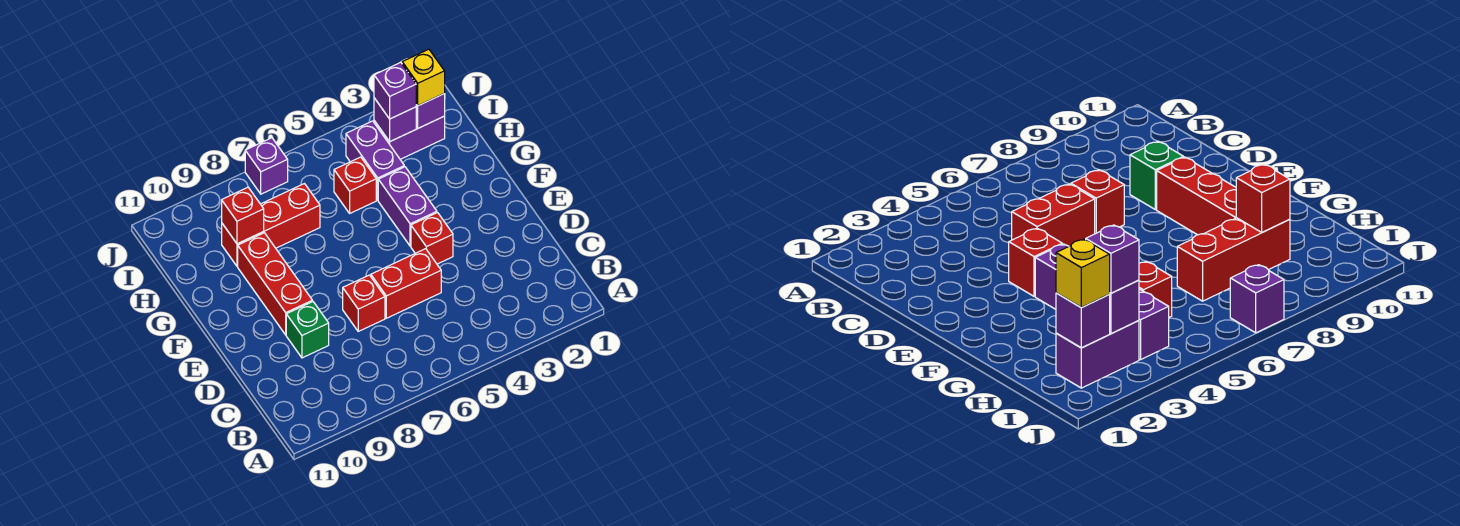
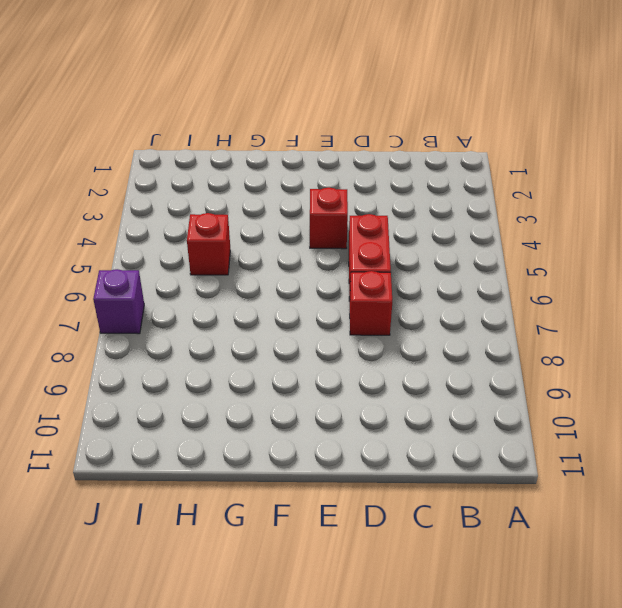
none -> green brick D9 level 1
none -> red brick E9:G9 level 1
none -> purple brick F4:G4 level 1

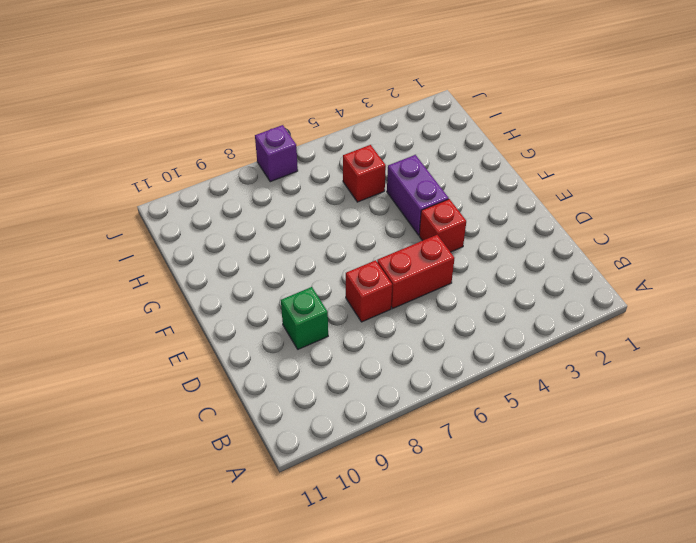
none -> red brick E9:G9 level 1
none -> purple brick H4:I4 level 1
none -> red brick H7:H9 level 1

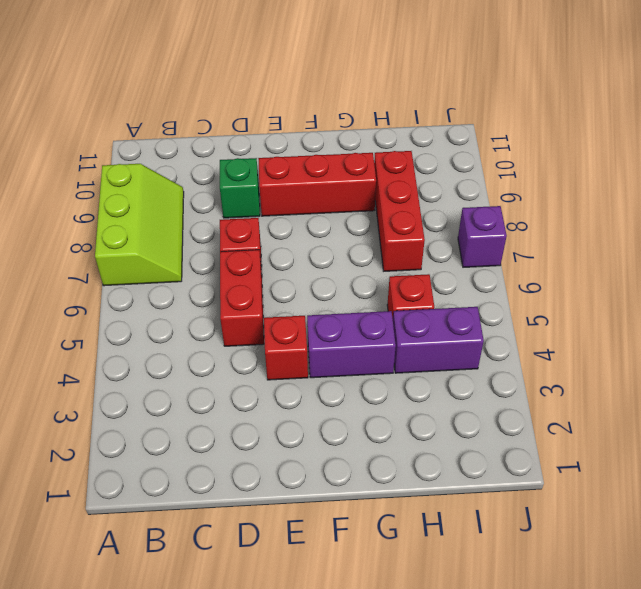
lime slope A7:B9 level 1 top A -> none
none -> purple brick I2:I3 level 1
none -> red brick H9 level 2
none -> purple brick I2 level 2

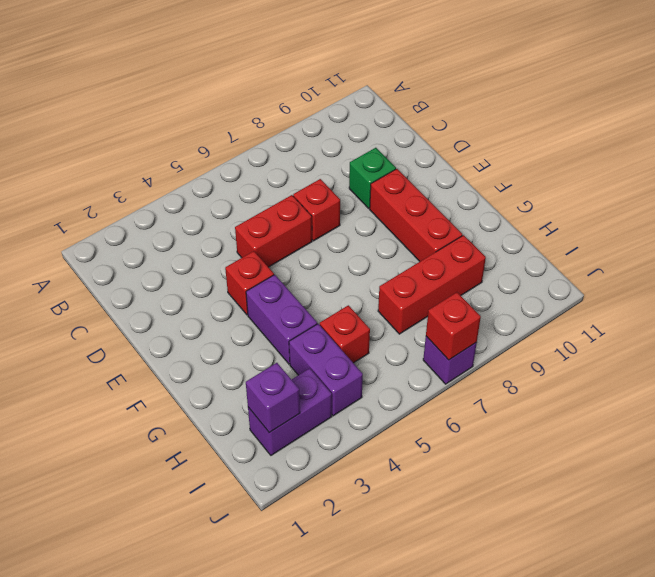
red brick J7 level 2 -> red brick H9 level 2
none -> purple brick I3 level 2
none -> yellow brick I2 level 3
none -> purple brick I3 level 3

